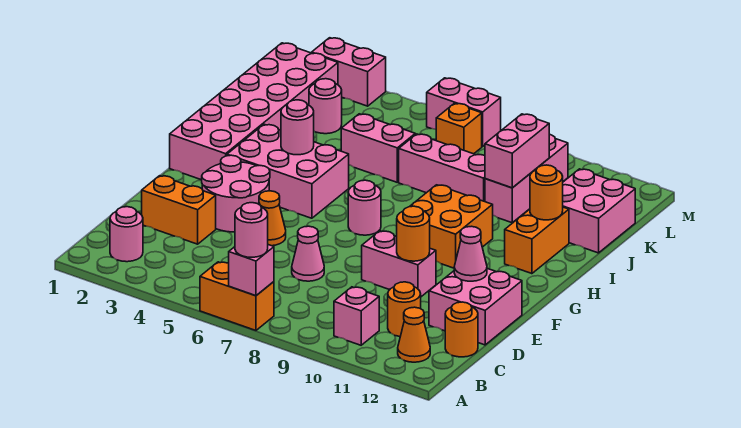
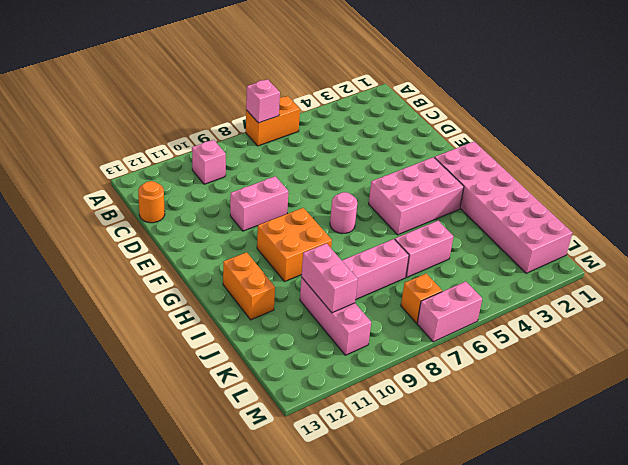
none -> pink round brick B2 level 1
none -> orange cone B12 level 1
none -> orange round brick C11 level 1
none -> orange brick D2:D3 level 1

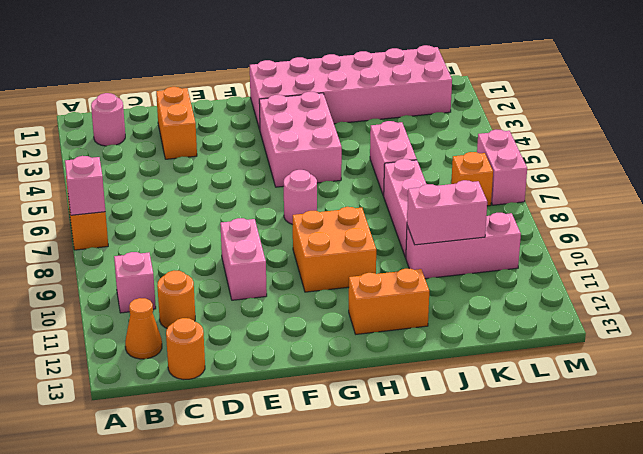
none -> pink cone D7 level 1
none -> pink brick D12:E13 level 1
none -> pink round brick E3:F4 level 1
none -> orange cone E5 level 1

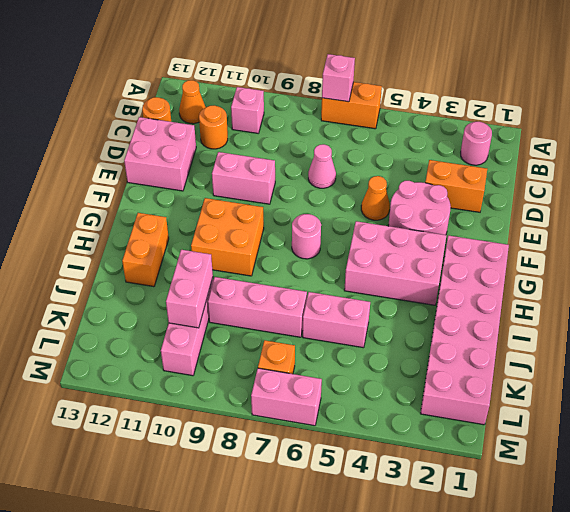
none -> pink brick J12:K13 level 1
none -> pink round brick K3 level 1
none -> pink brick M2:M3 level 1
none -> orange round brick E10 level 2

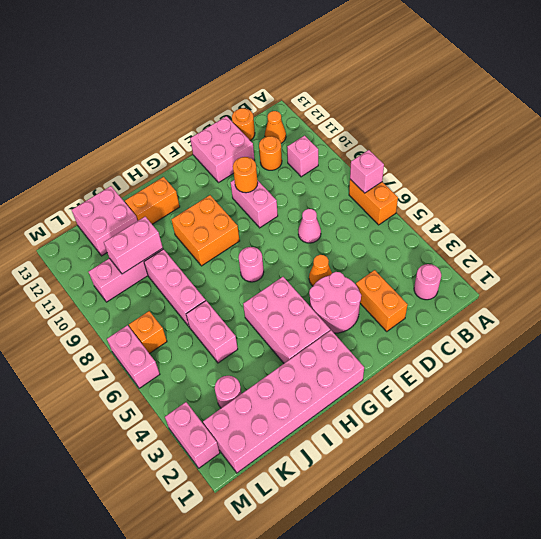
none -> pink cone E12 level 2
none -> pink round brick H4 level 2
none -> orange round brick I12 level 2
none -> pink round brick A7 level 3

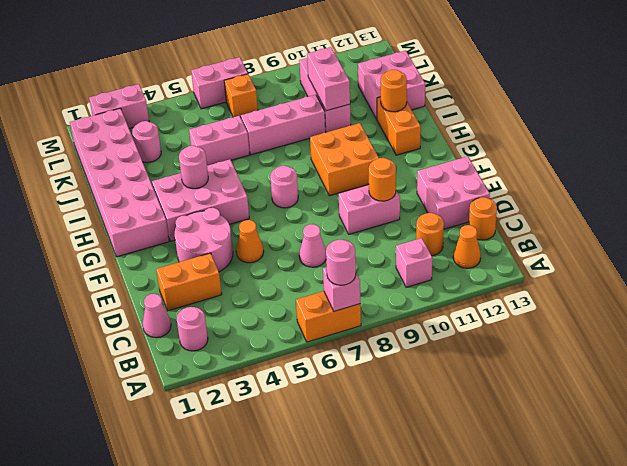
pink cone C1 level 1 -> pink cone E12 level 2

